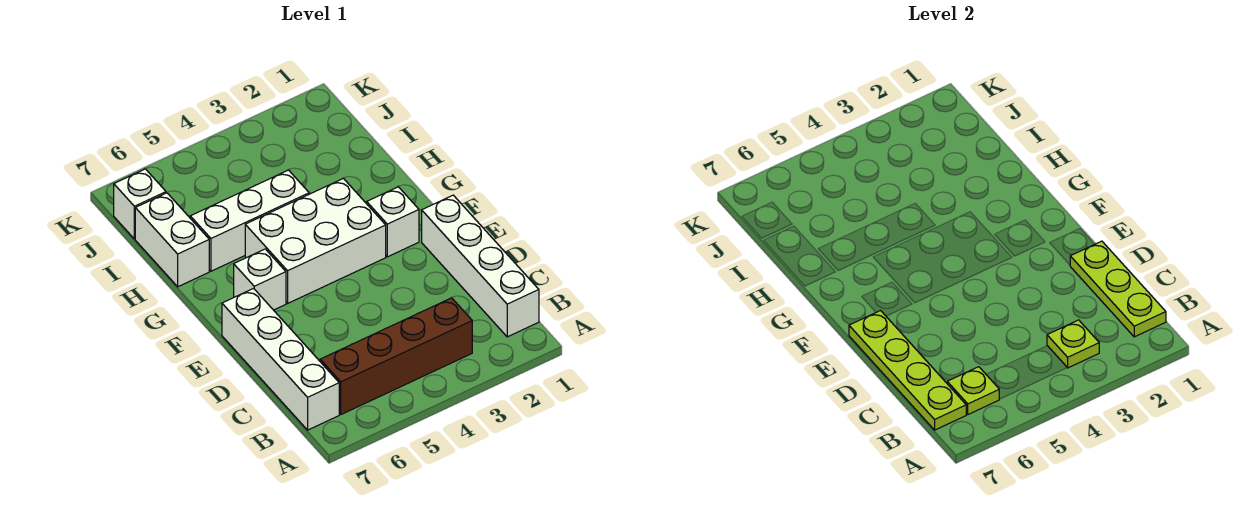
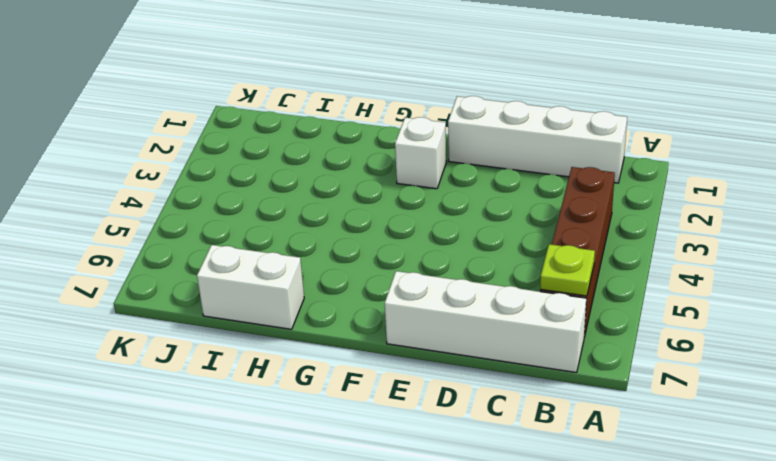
none -> white brick F3:G5 level 1
none -> white brick F6 level 1
none -> white brick H4:H6 level 1

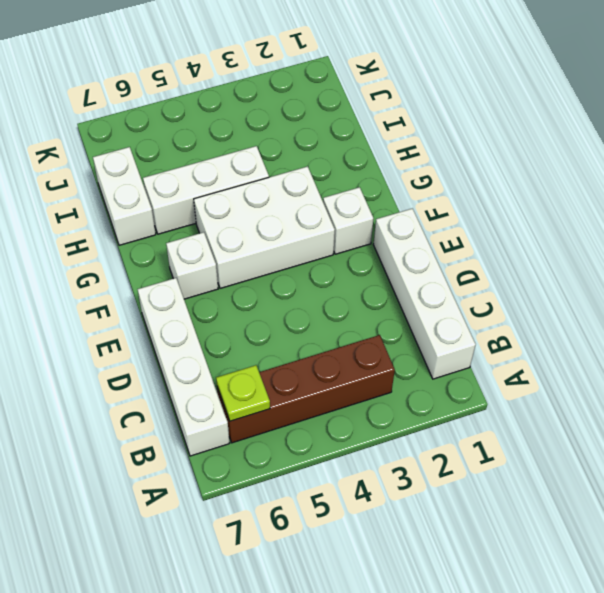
none -> white brick J7 level 1
none -> lime plate B1:D1 level 2
none -> lime plate B3 level 2

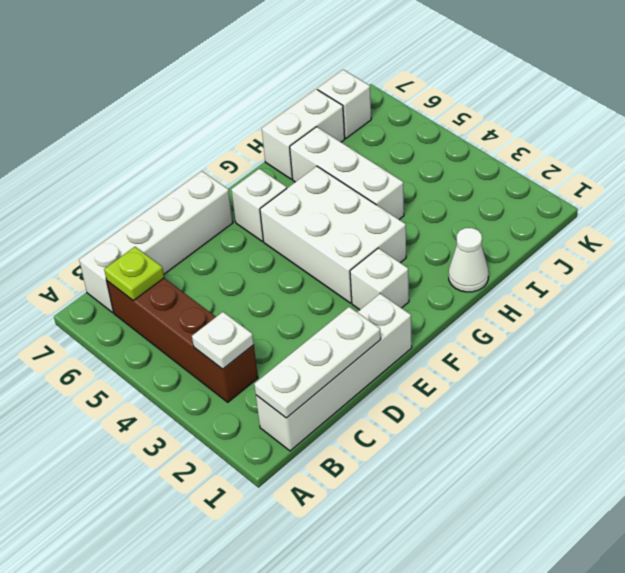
white plate B1:D1 level 2 -> lime plate B1:D1 level 2
white plate B3 level 2 -> lime plate B3 level 2
white cone H1 level 1 -> none
none -> lime plate B7:E7 level 2

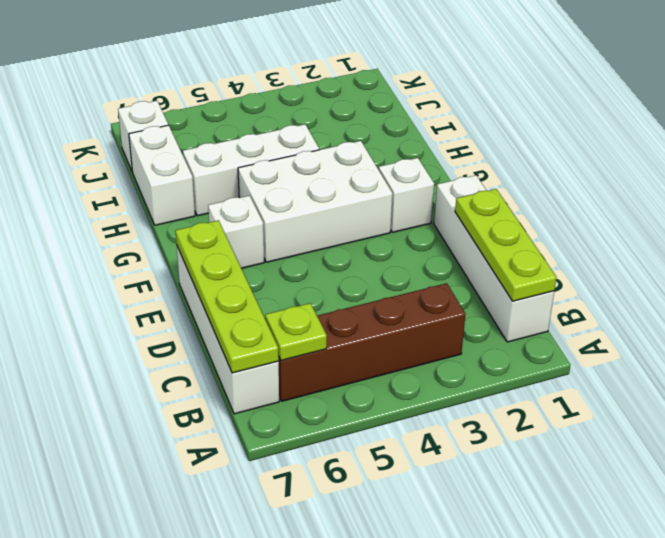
none -> lime plate B3 level 2

